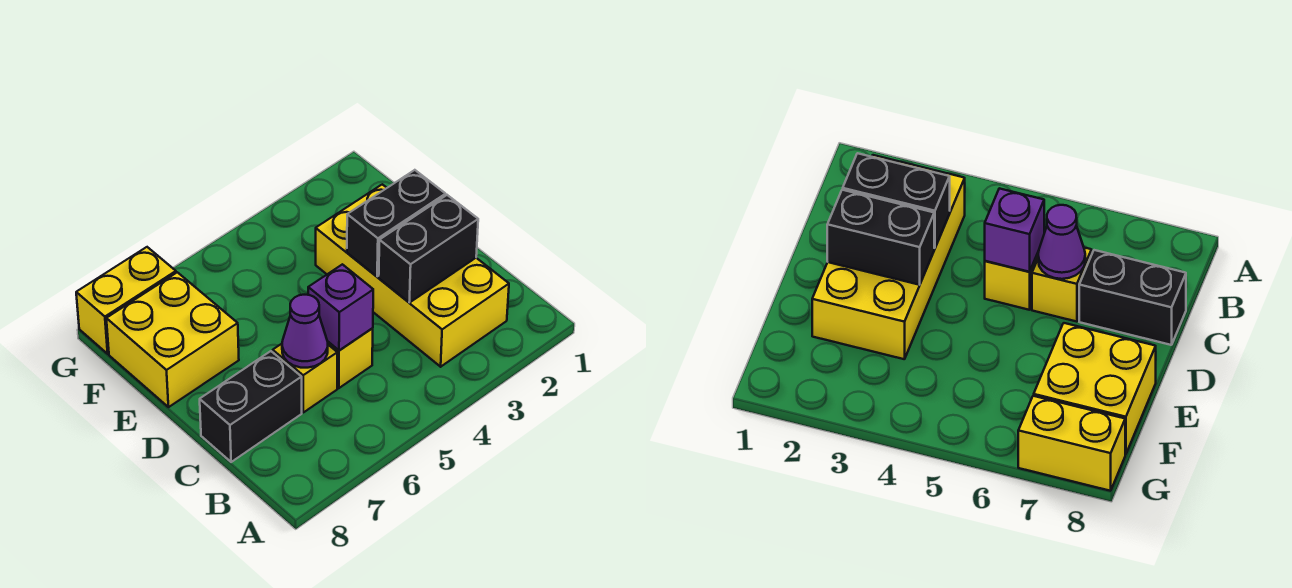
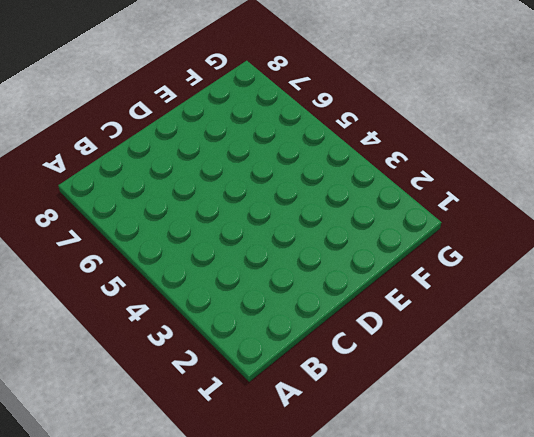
none -> yellow brick B2:E3 level 1
none -> yellow brick C5 level 1

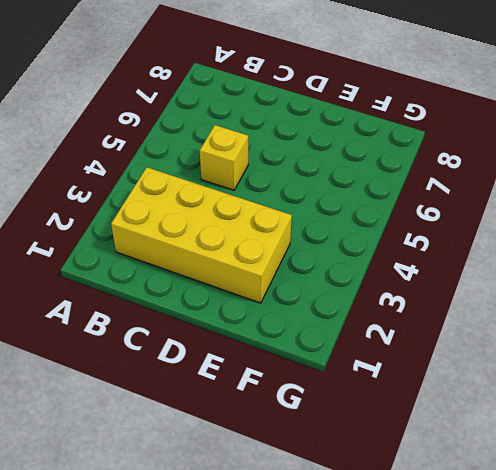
none -> yellow brick C6 level 1
none -> black brick C7:C8 level 1

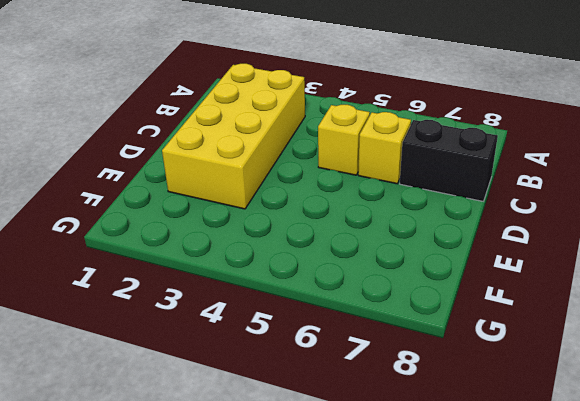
none -> yellow brick E7:F8 level 1
none -> yellow brick G7:G8 level 1

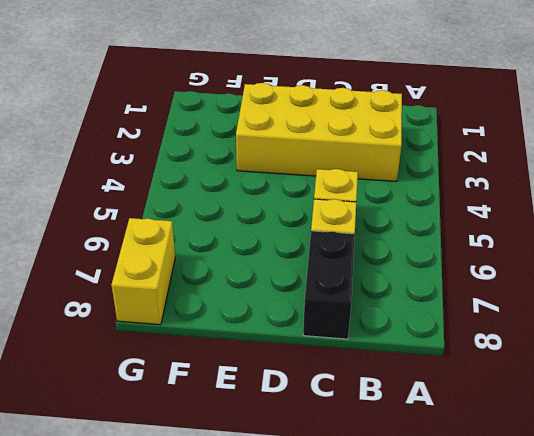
none -> yellow brick E7:F8 level 1
none -> black brick C2:C3 level 2

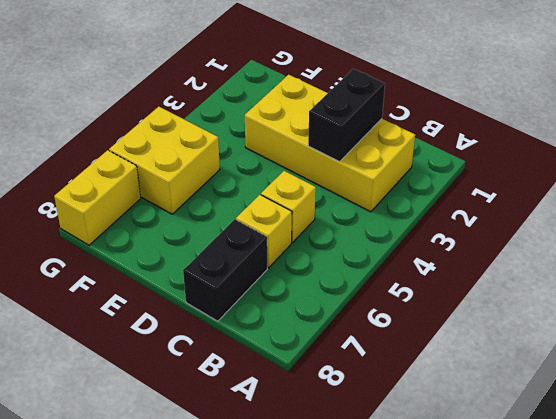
yellow brick F5:G6 level 1 -> yellow brick E7:F8 level 1
none -> purple brick C5 level 2
none -> purple cone C6 level 2

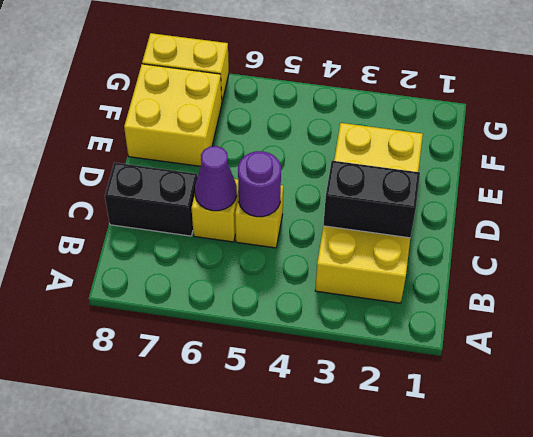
purple round brick C5 level 2 -> purple brick C5 level 2
none -> black brick D2:D3 level 2

